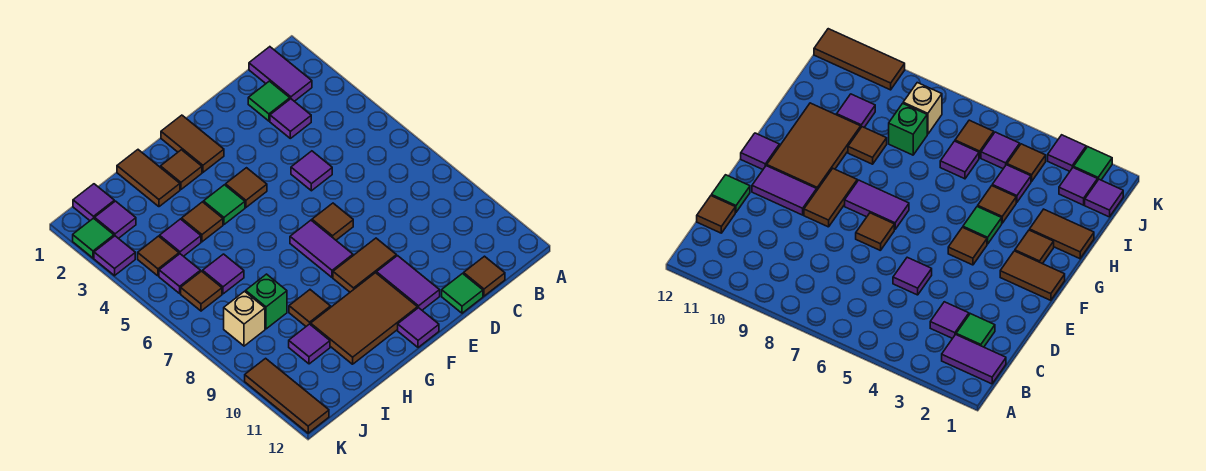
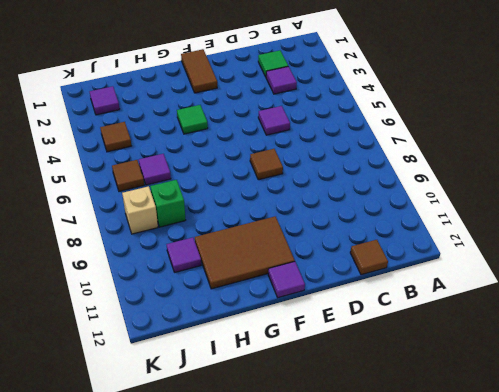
none -> purple tile B1:B2 level 1
none -> green tile D12 level 1
none -> brown tile E9:F9 level 1
none -> purple tile E10:E11 level 1

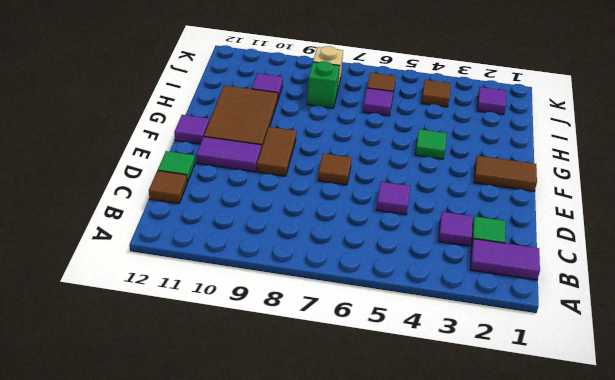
none -> brown tile F4 level 1
none -> purple tile F7:F8 level 1
none -> brown tile G2 level 1
none -> brown tile H1:H2 level 1

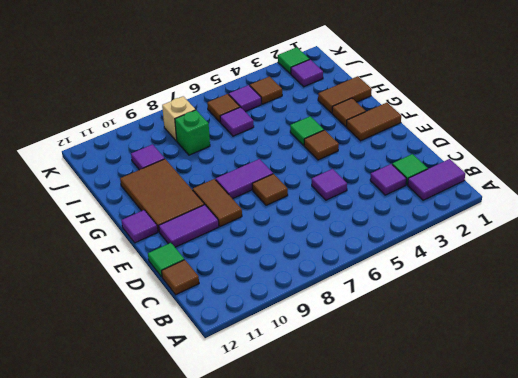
none -> brown tile H4 level 1
none -> brown tile H9 level 1
none -> purple tile I4 level 1
none -> purple tile J1 level 1

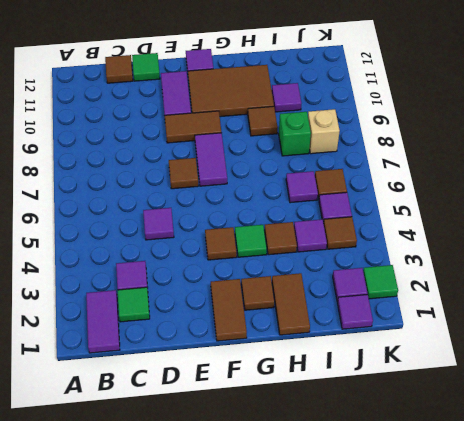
none -> purple tile K3 level 1
none -> brown tile K10:K12 level 1

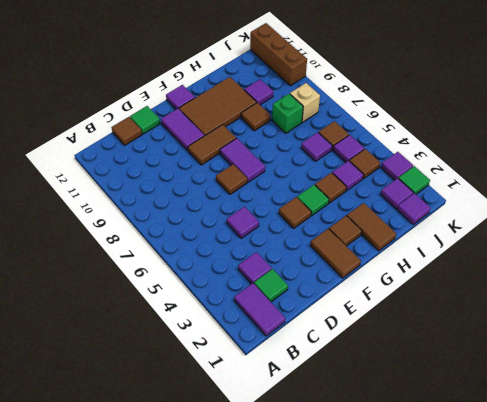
brown brick K10:K12 level 1 -> brown tile K10:K12 level 1

